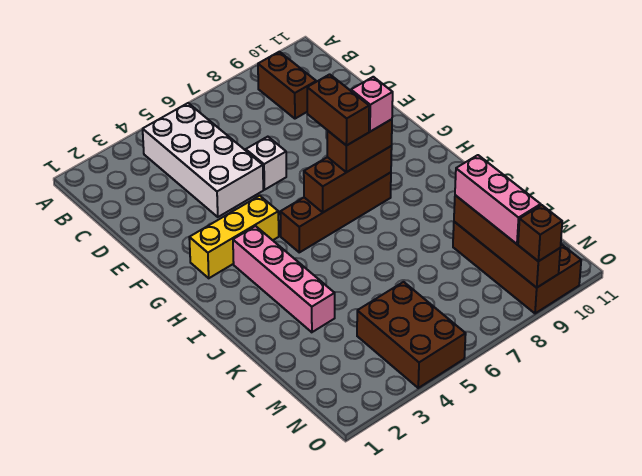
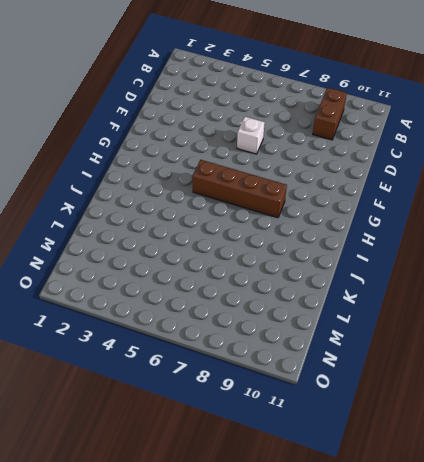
none -> white brick B4:E5 level 1
none -> yellow brick G2:G4 level 1
none -> pink brick H3:K3 level 1

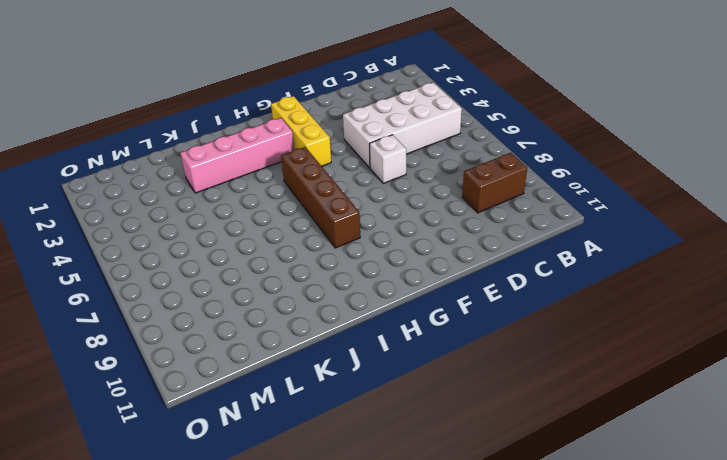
none -> brown brick L9:O10 level 1
none -> brown brick M4:O5 level 1
none -> brown brick H6:H8 level 2

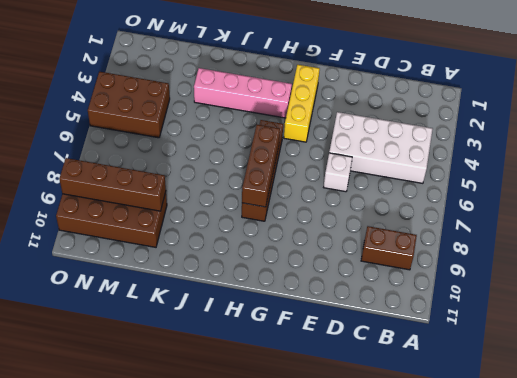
none -> brown brick H7:H8 level 3
none -> pink brick L9:N9 level 3
none -> brown brick O9 level 3

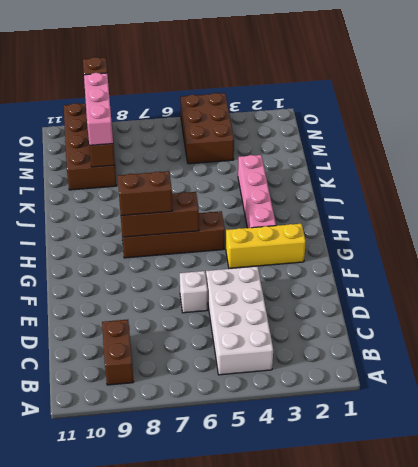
none -> brown brick G7:H7 level 4
none -> pink brick H8 level 4

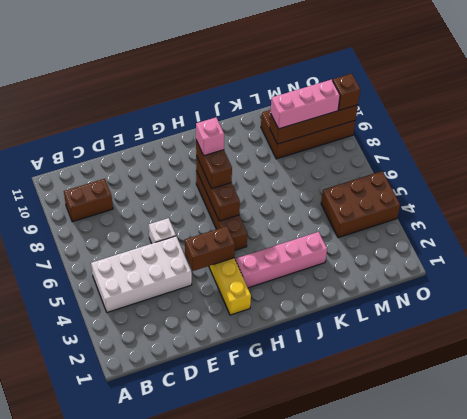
brown brick F4:G4 level 2 -> brown brick G7:H7 level 4

